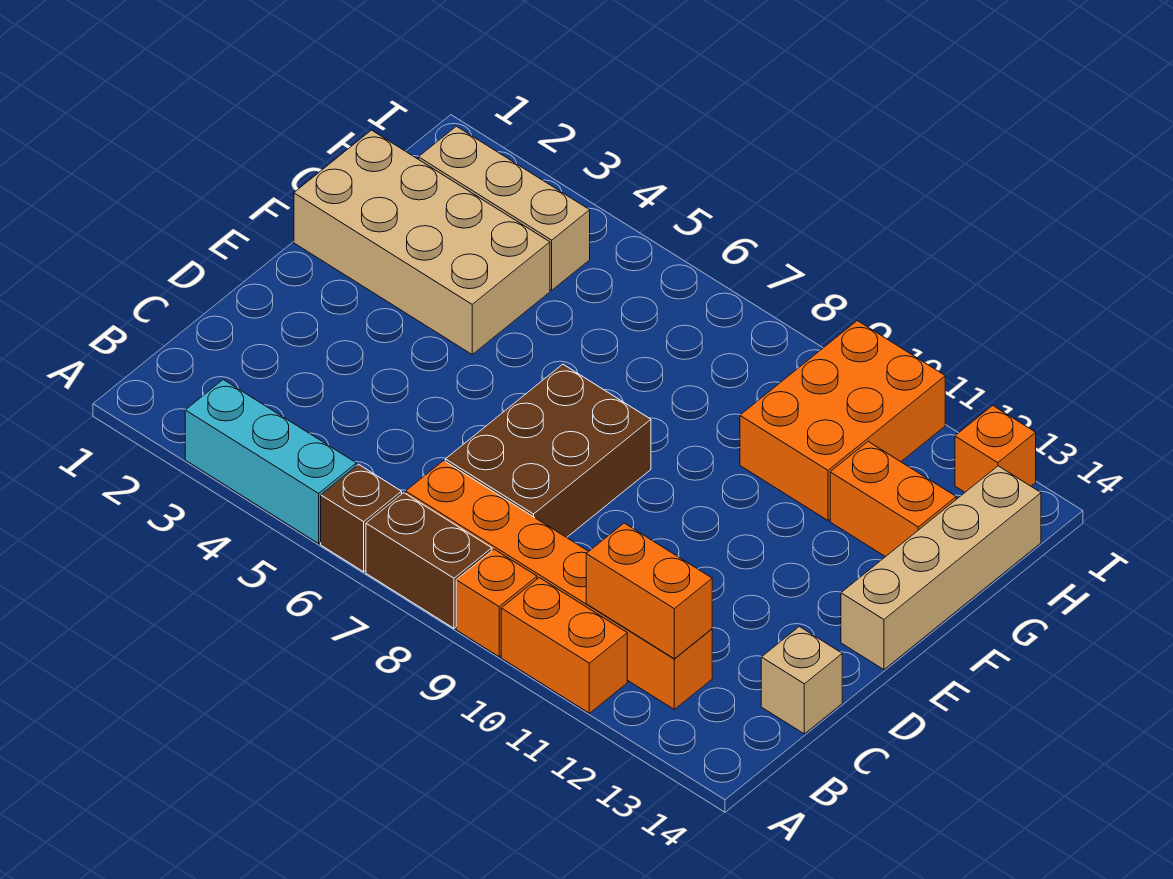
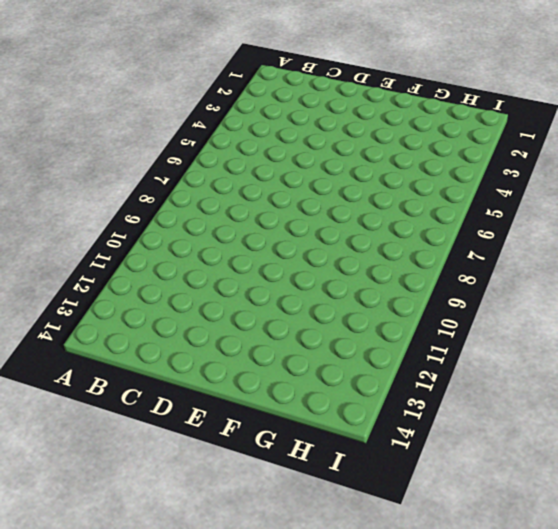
none -> cyan brick A3:A5 level 1
none -> brown brick A6 level 1
none -> brown brick A7:A8 level 1

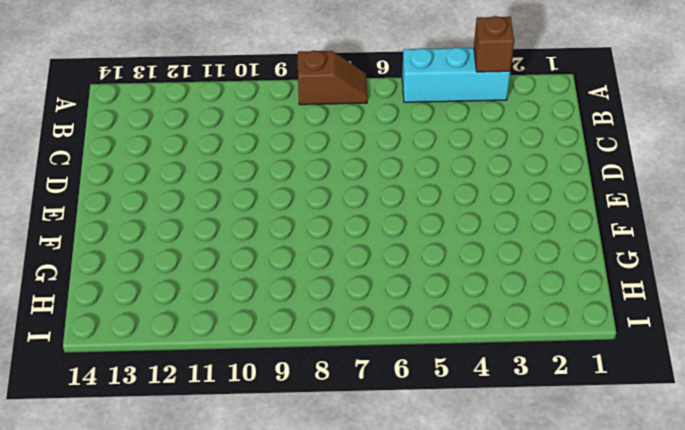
brown brick A3 level 2 -> brown brick A6 level 1
brown slope A7:A8 level 1 top 8 -> brown brick A7:A8 level 1
none -> orange brick A9 level 1
none -> orange brick A10:A11 level 1
none -> orange brick B7:B12 level 1

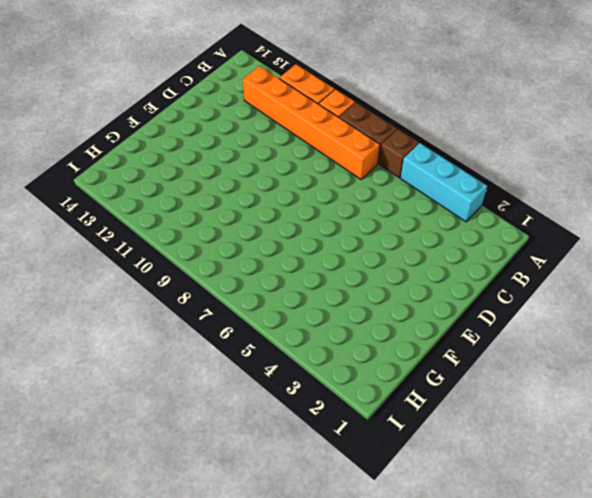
none -> brown brick C7:E8 level 1
none -> tan brick C14 level 1
none -> tan brick E14:H14 level 1

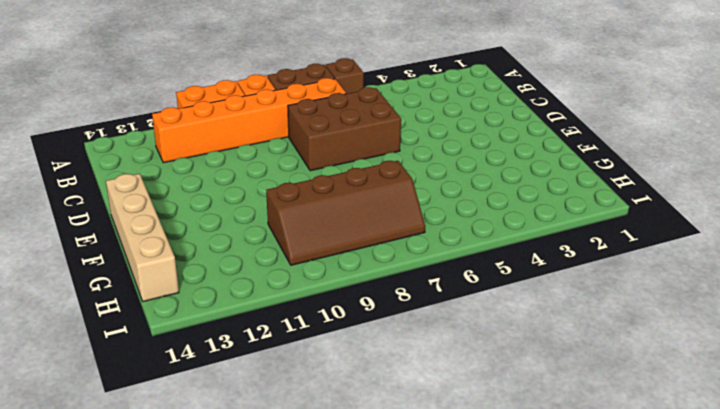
brown brick C6:D8 level 1 -> brown brick C7:E8 level 1
brown slope G7:H10 level 1 top G -> orange brick G10:I11 level 1
none -> cyan brick A3:A5 level 1
none -> tan brick C14 level 1
none -> tan brick F1:G4 level 1

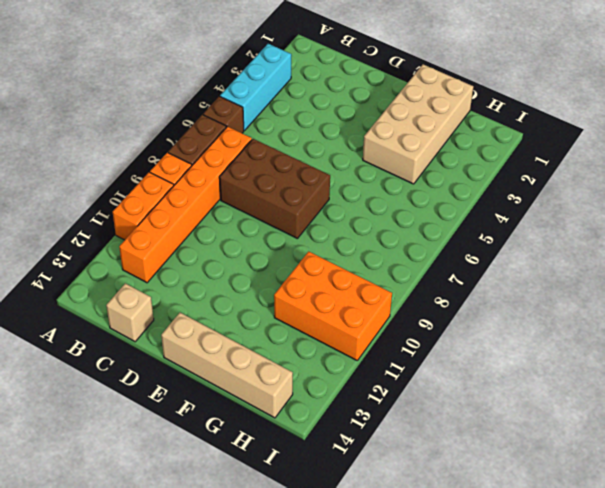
none -> orange brick G12:G13 level 1
none -> tan brick H2:H4 level 1
none -> orange brick I13 level 1

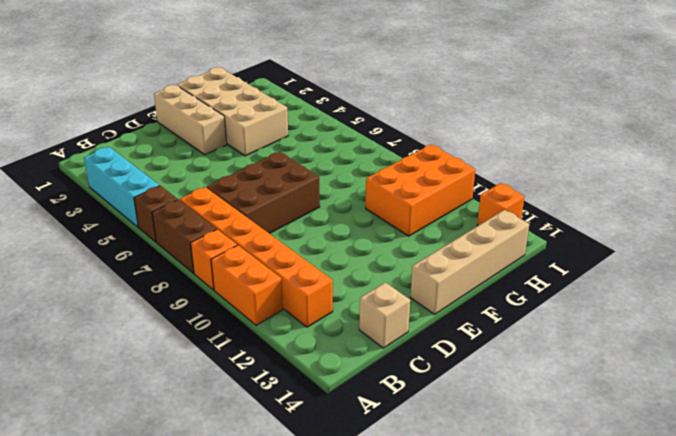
tan brick E1:E3 level 1 -> tan brick H2:H4 level 1
none -> orange brick G12:G13 level 1
none -> orange brick B11:B12 level 2

